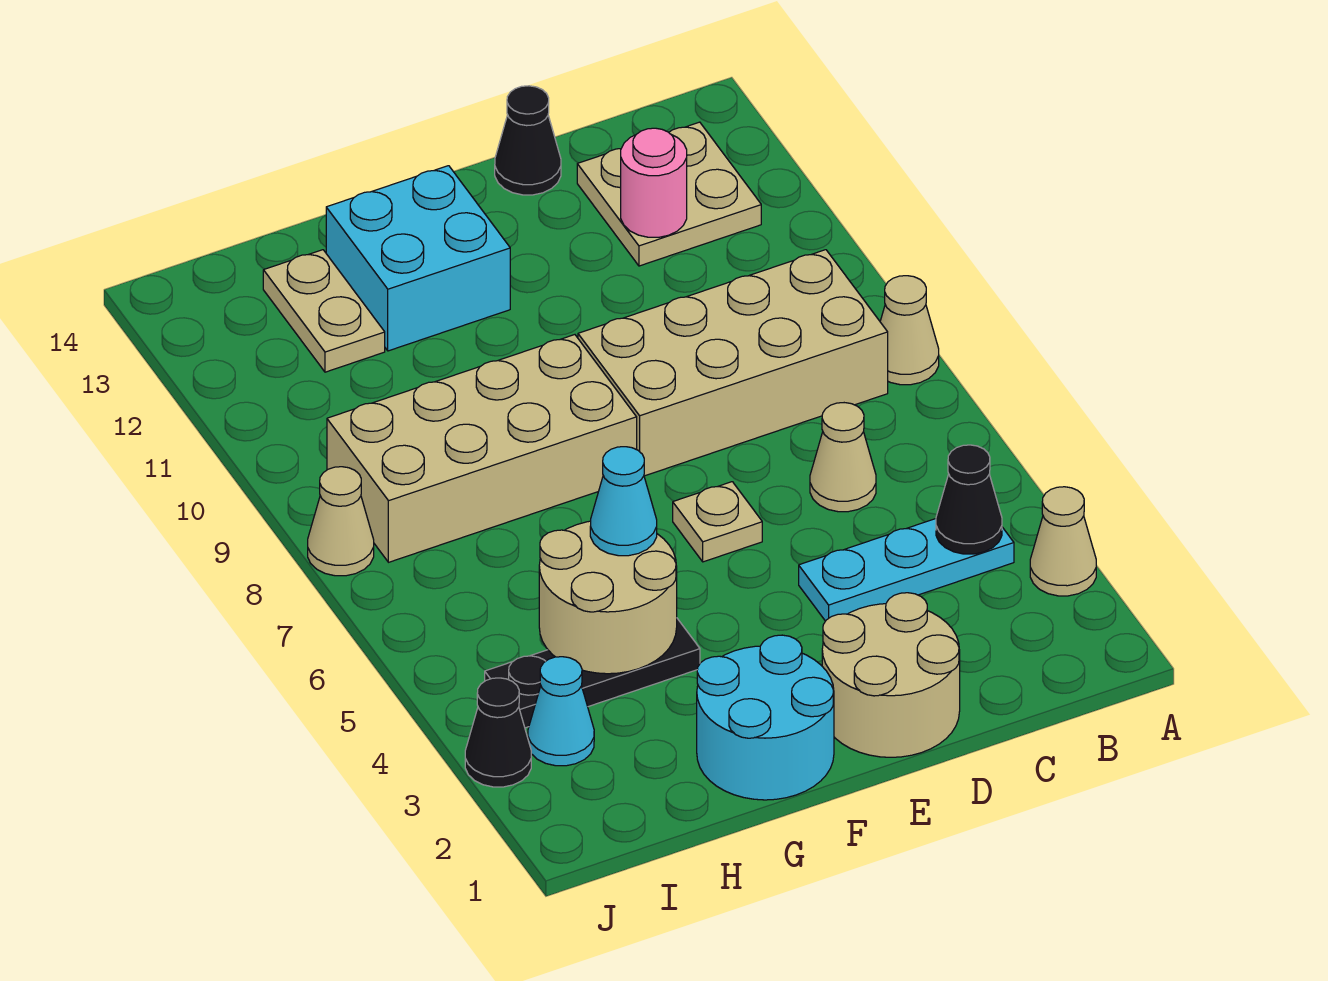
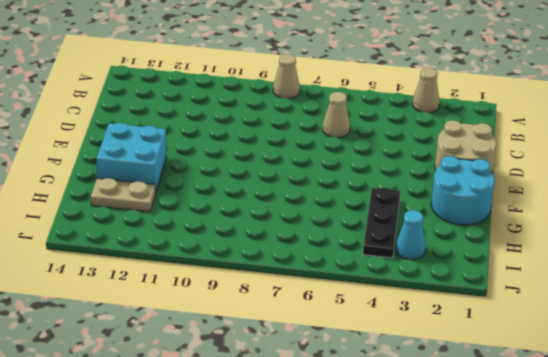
none -> cyan plate B4:D4 level 1
none -> tan brick B8:E9 level 1
none -> tan plate B12:C13 level 1

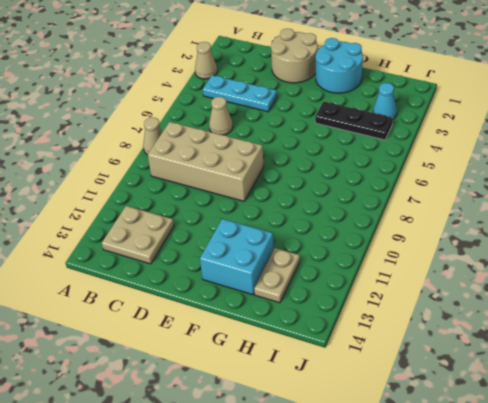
none -> black cone D14 level 1
none -> tan plate E6 level 1
none -> tan brick F8:I9 level 1

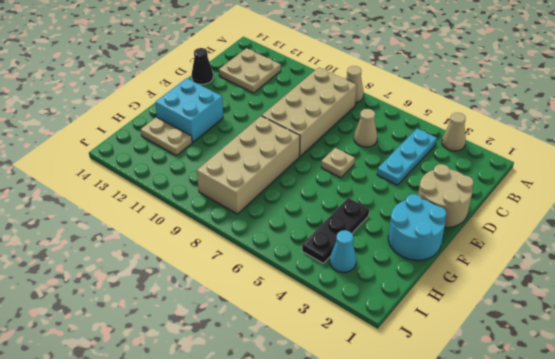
none -> black cone J3 level 1
none -> tan cone J8 level 1
none -> black cone B4 level 2

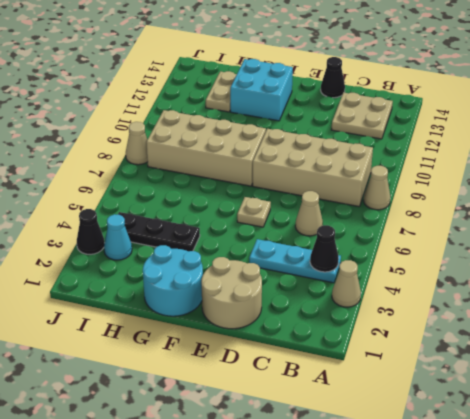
none -> pink round brick C12 level 2
none -> tan round brick G4:H5 level 2
none -> cyan cone G5 level 3

